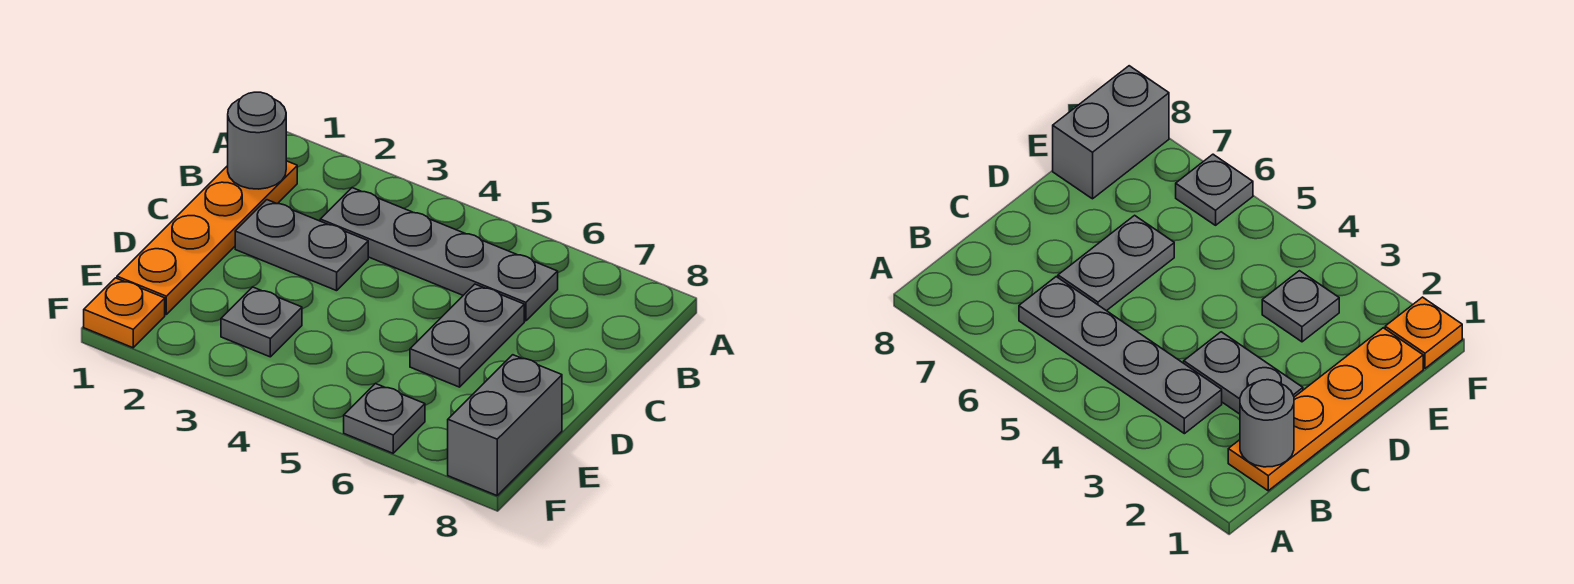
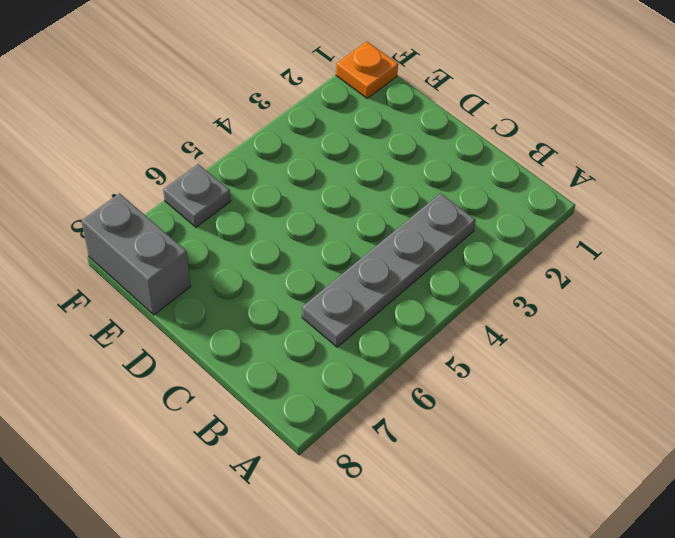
none -> orange plate B1:E1 level 1
none -> grey plate C2:C3 level 1

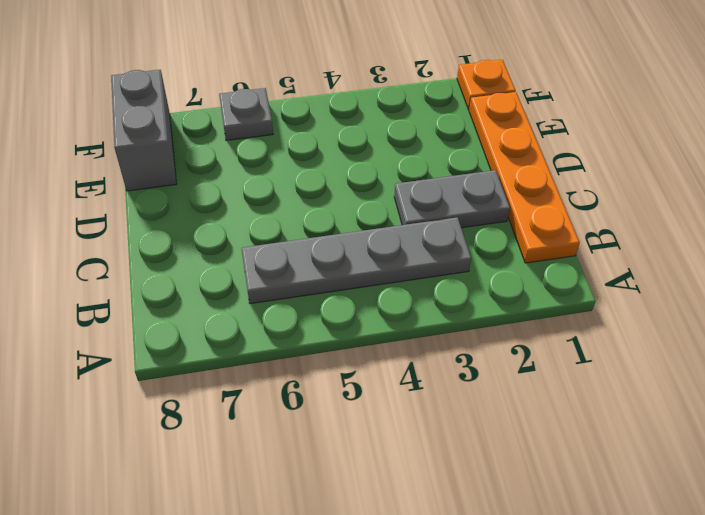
none -> grey plate C6:D6 level 1
none -> grey plate E3 level 1

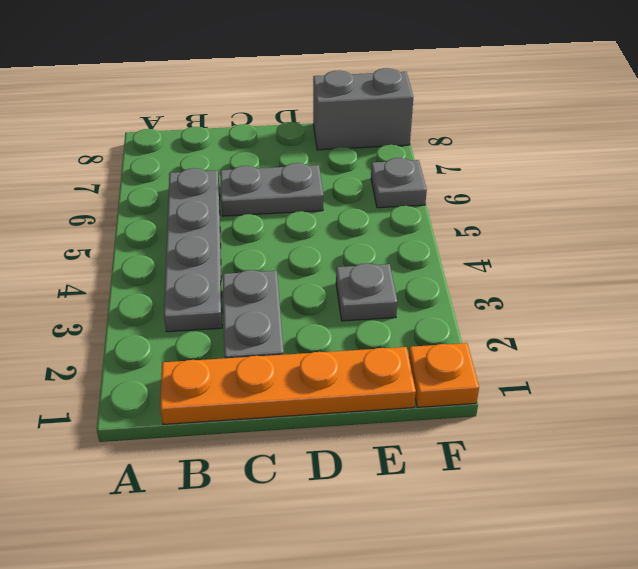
none -> grey round brick B1 level 2

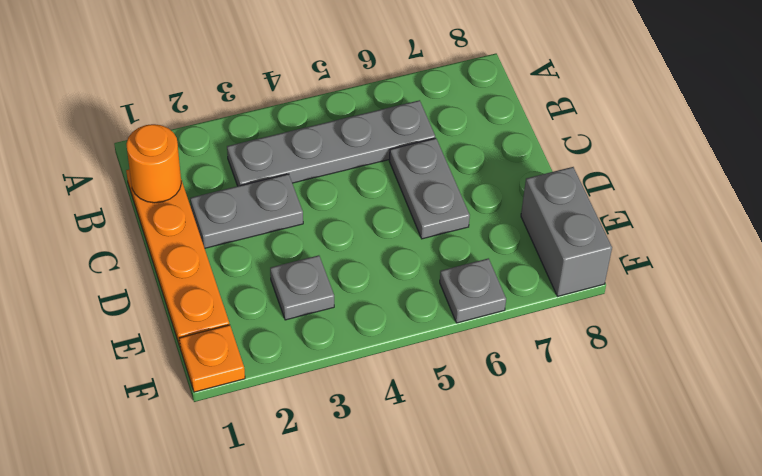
orange round brick B1 level 2 -> grey round brick B1 level 2

